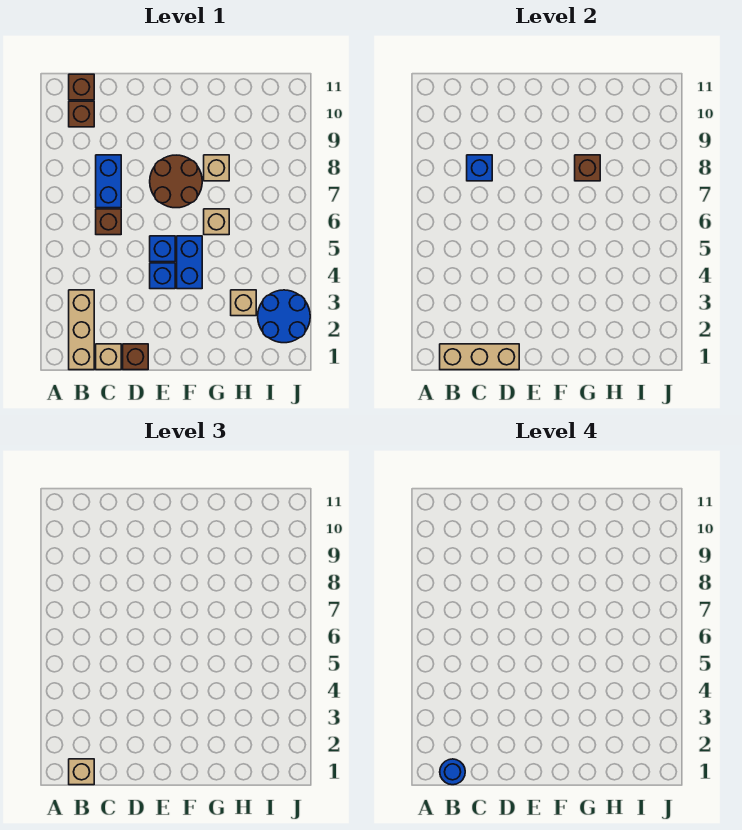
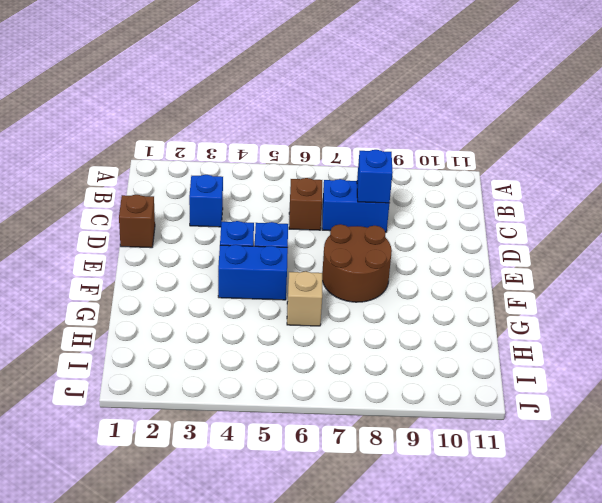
blue brick C3 level 1 -> none
none -> tan brick B1:B3 level 1
none -> brown brick B10 level 1
none -> brown brick B11 level 1

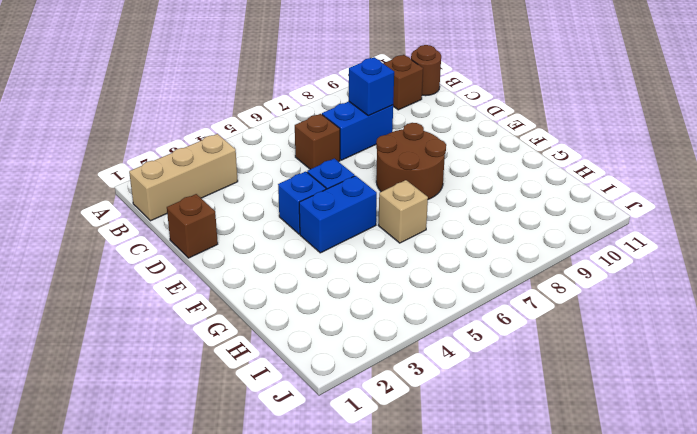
brown round brick B11 level 1 -> brown brick B11 level 1
none -> tan brick C1 level 1
none -> tan brick G8 level 1
none -> tan brick H3 level 1

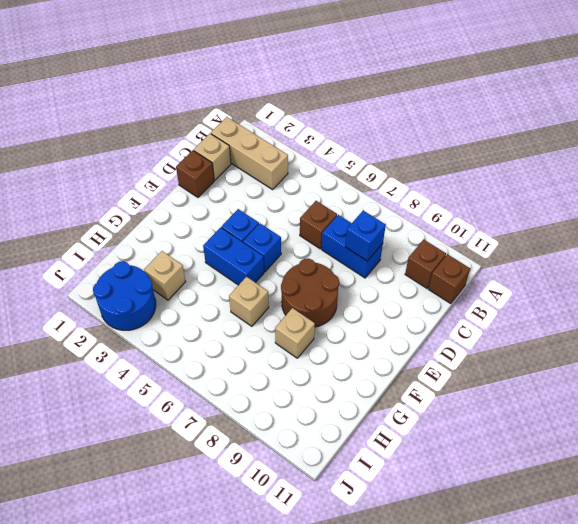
none -> tan brick B1:D1 level 2
none -> brown brick G8 level 2
none -> tan brick B1 level 3

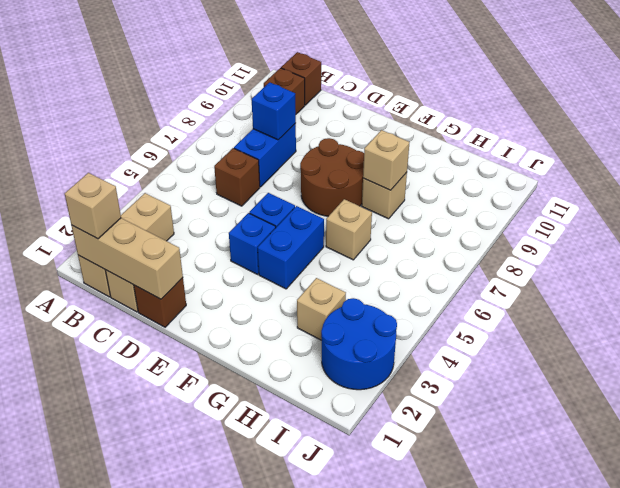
tan brick G8 level 2 -> brown brick G8 level 2
none -> blue round brick B1 level 4

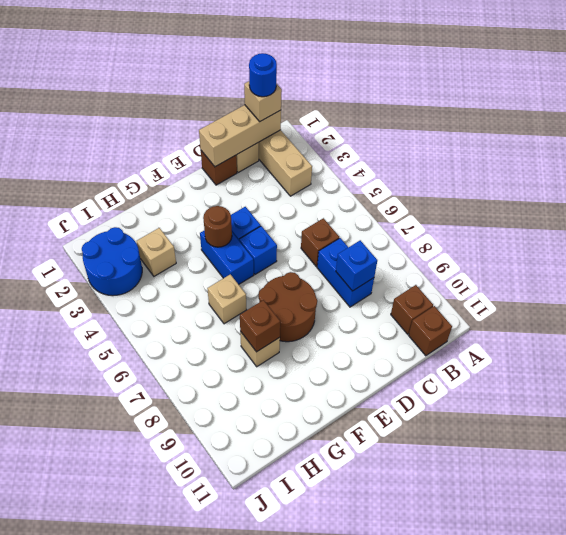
brown round brick F4 level 2 -> none

